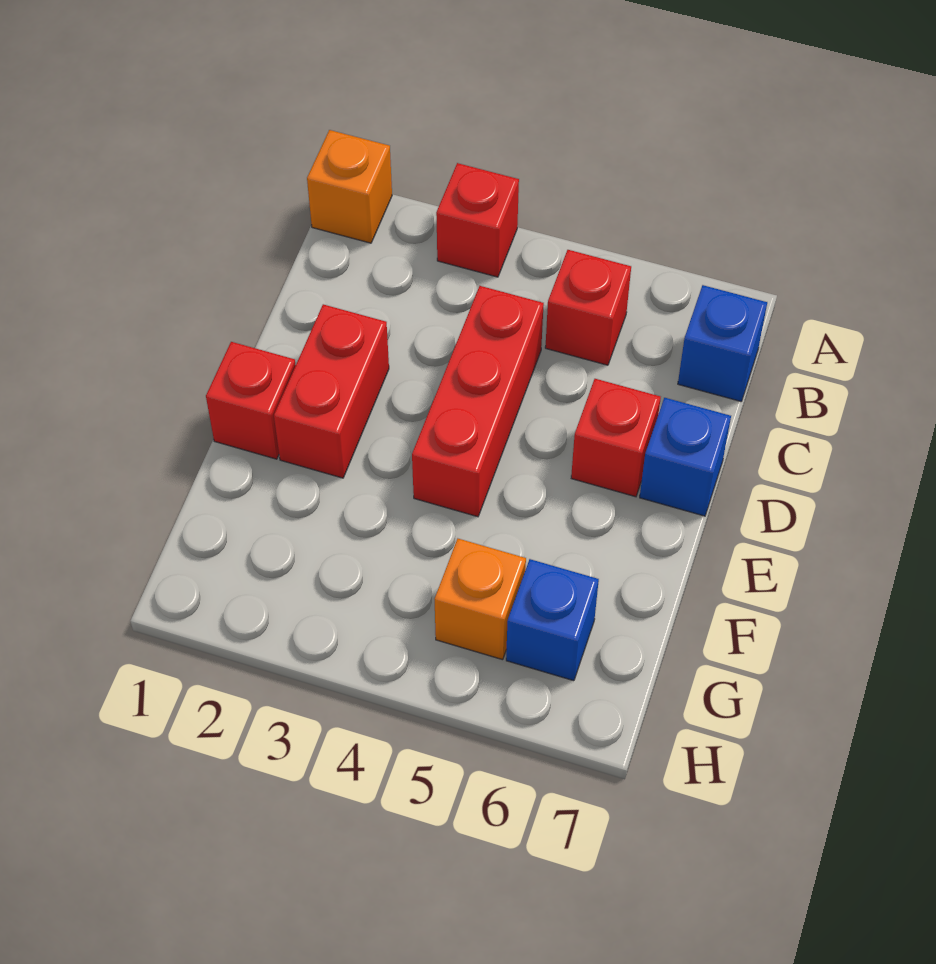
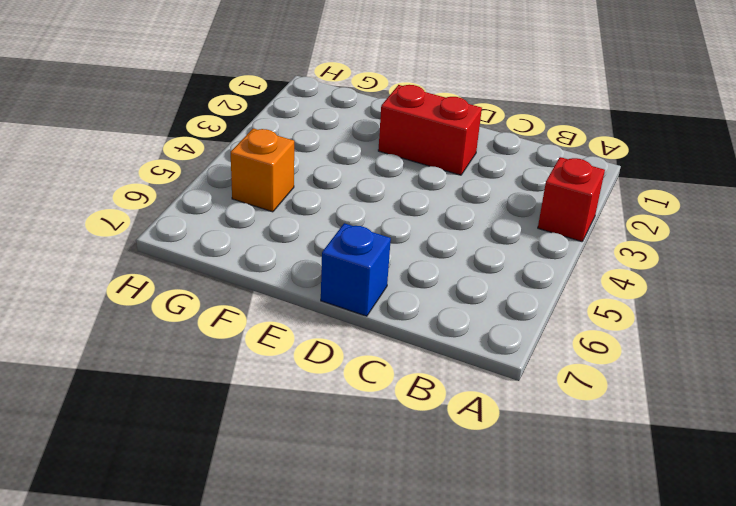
none -> orange brick A1 level 1
none -> red brick B5 level 1

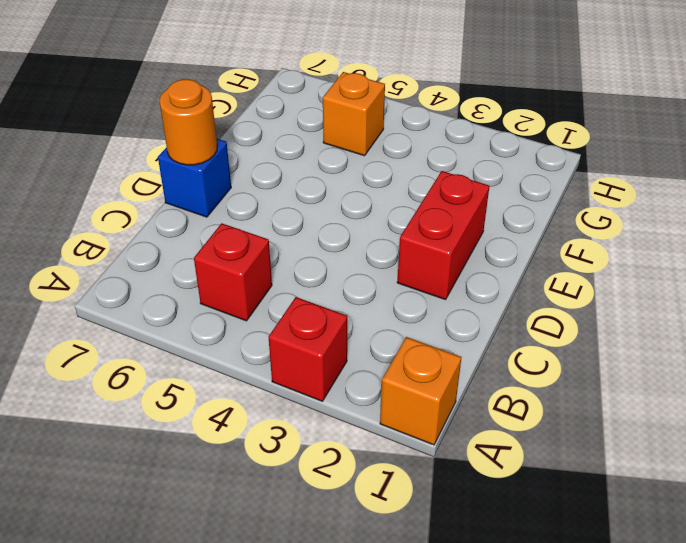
orange round brick D7 level 2 -> none
none -> blue brick B7 level 1
none -> red brick C4:E4 level 1

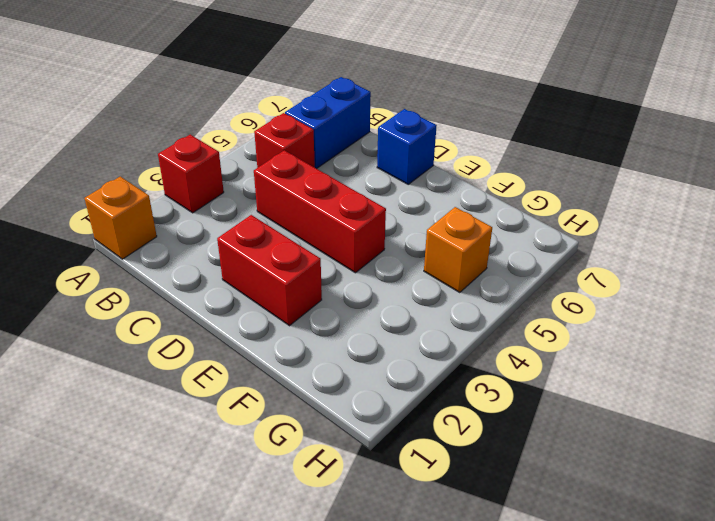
blue brick B6:B7 level 1 -> blue brick B7 level 1
none -> red brick D6 level 1
none -> red brick E1 level 1

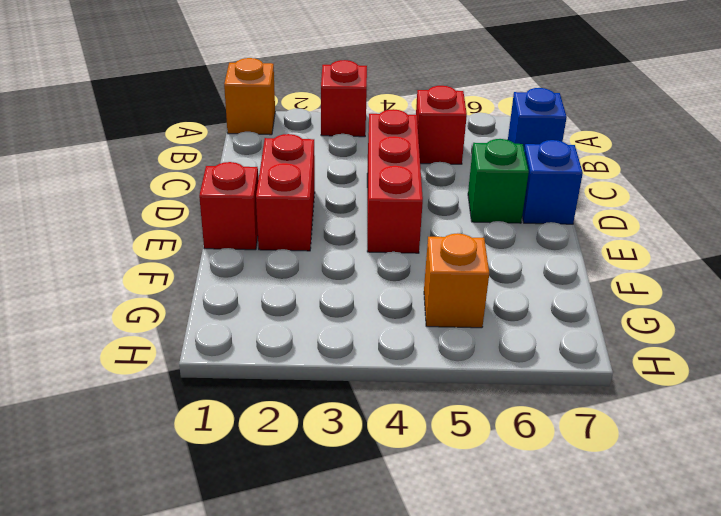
green brick D6 level 1 -> red brick D6 level 1
none -> blue brick G6 level 1

